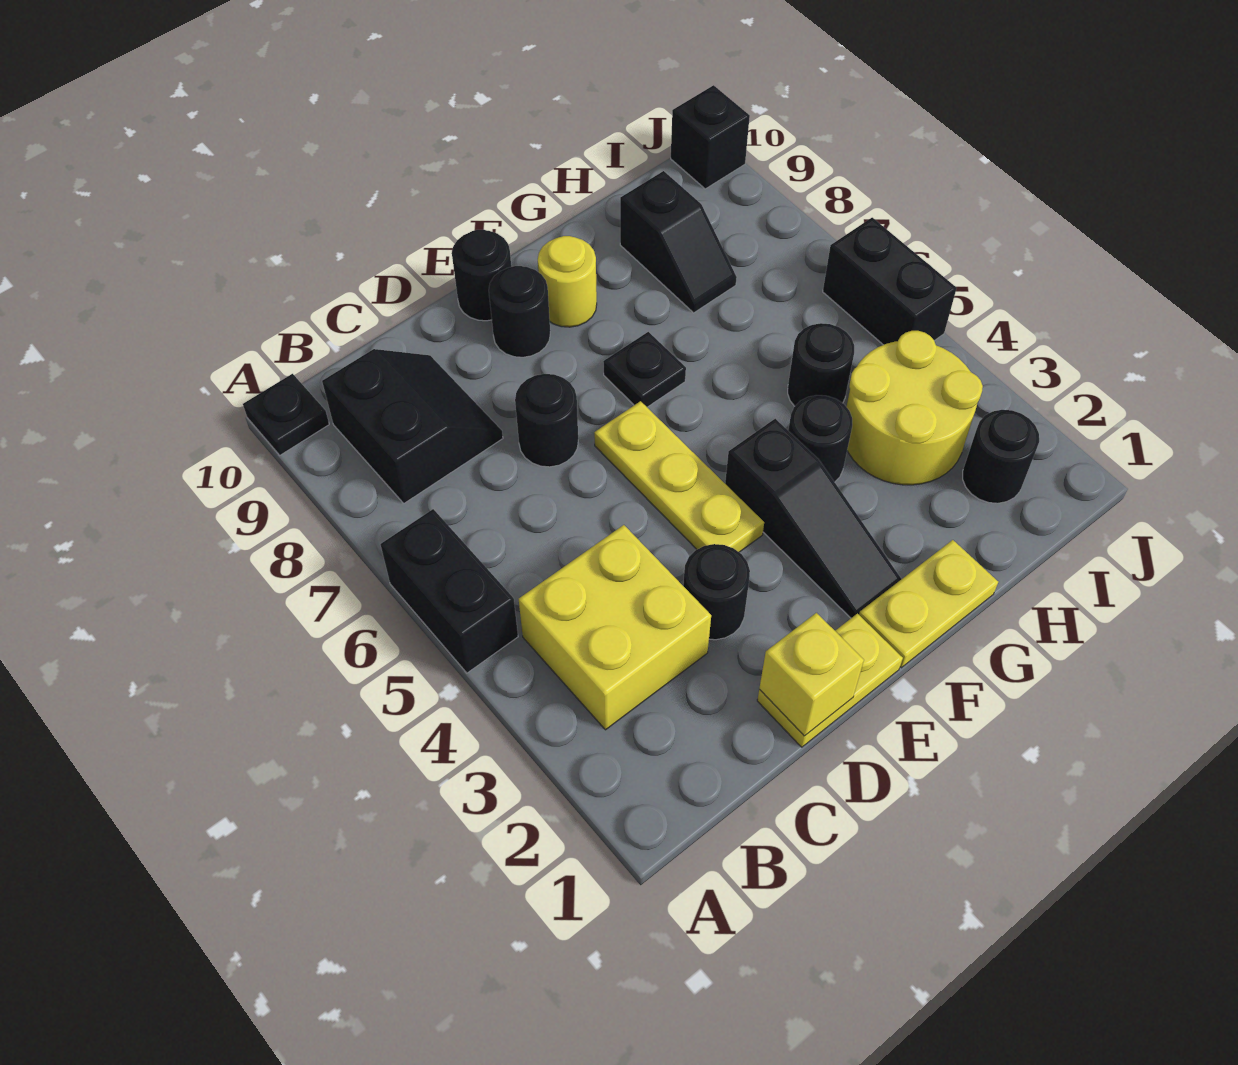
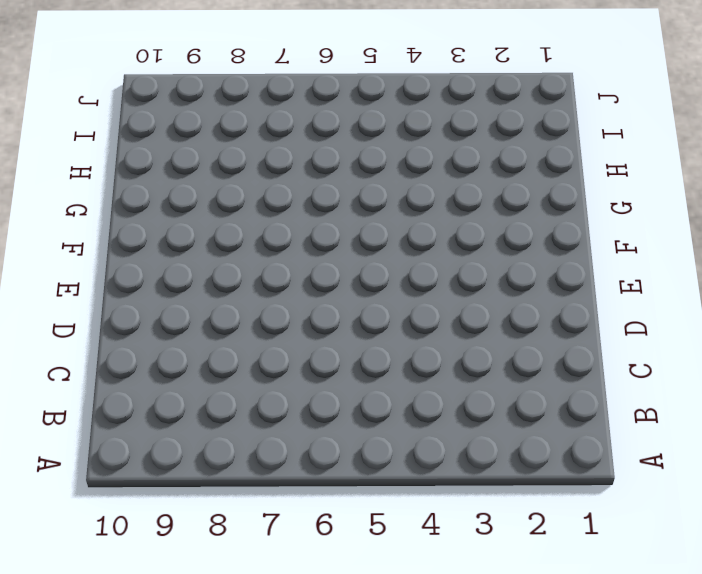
none -> black brick A5:A6 level 1
none -> black plate A10 level 1
none -> yellow brick B3:C4 level 1

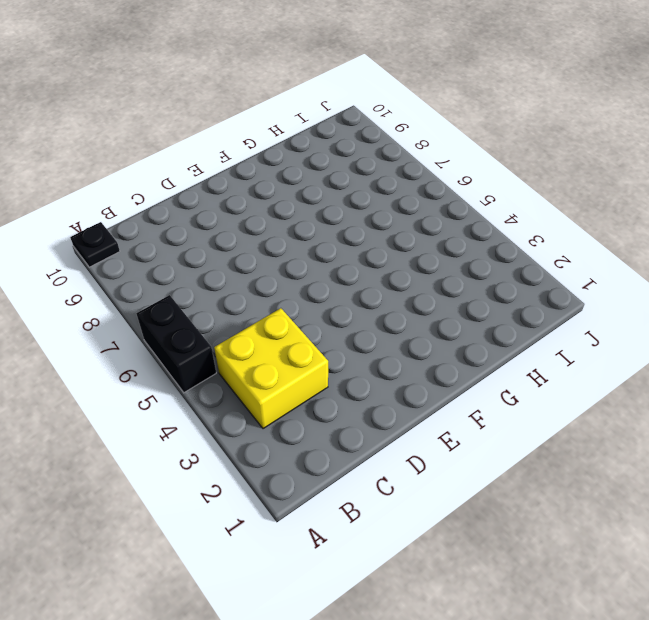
none -> black slope B8:C9 level 1 top B
none -> yellow plate D1:E1 level 1
none -> black round brick D3 level 1

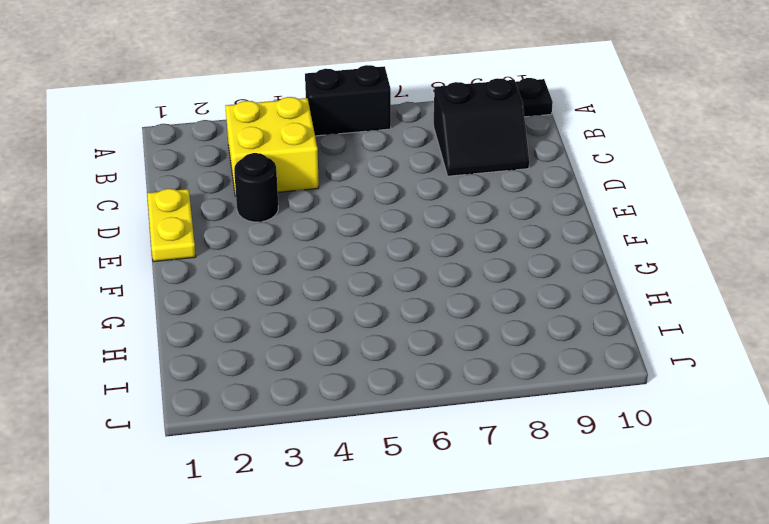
none -> black round brick D7 level 1
none -> yellow plate E4:E6 level 1
none -> black round brick E9 level 1

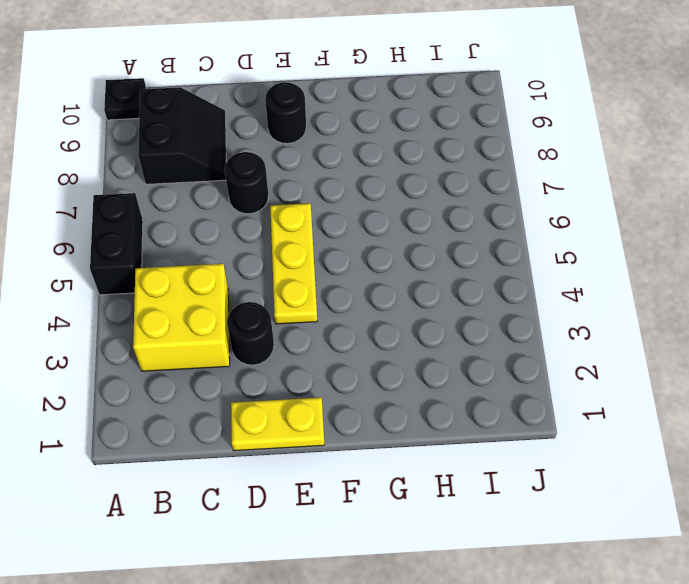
none -> black round brick E10 level 1
none -> yellow plate F1:G1 level 1
none -> black slope F2:F4 level 1 top 4

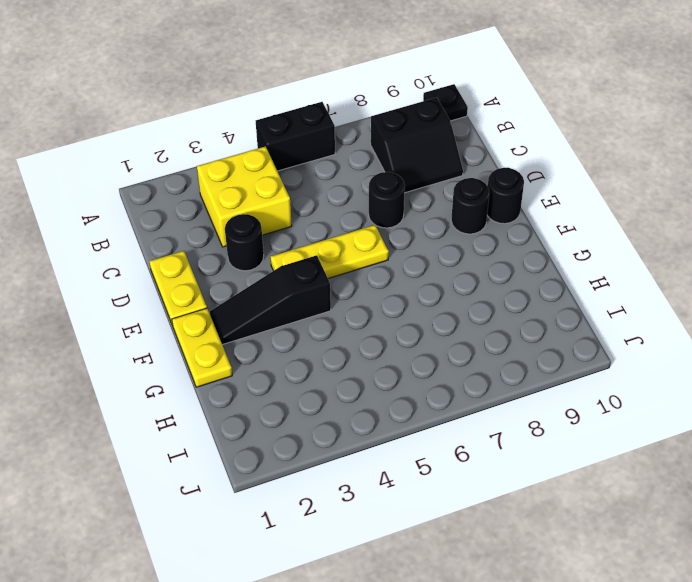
none -> black plate F7 level 1
none -> yellow round brick F9 level 1
none -> black round brick G4 level 1

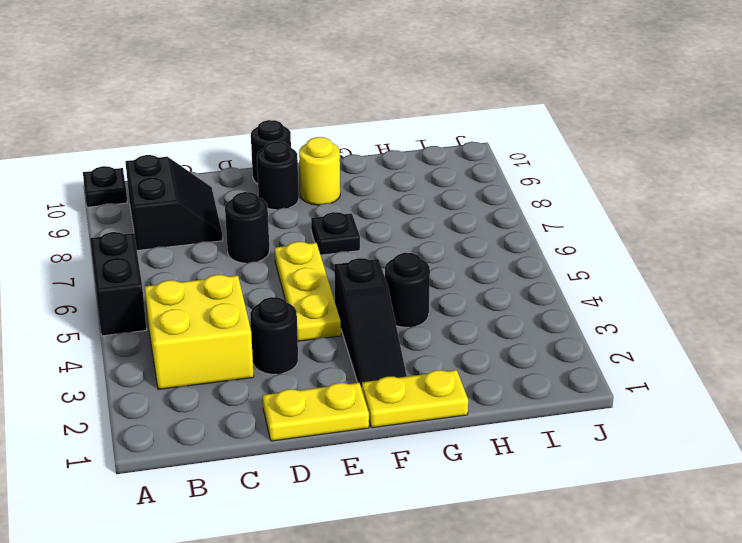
none -> yellow round brick H3:I4 level 1
none -> black round brick H5 level 1
none -> black slope H8:H9 level 1 top 9

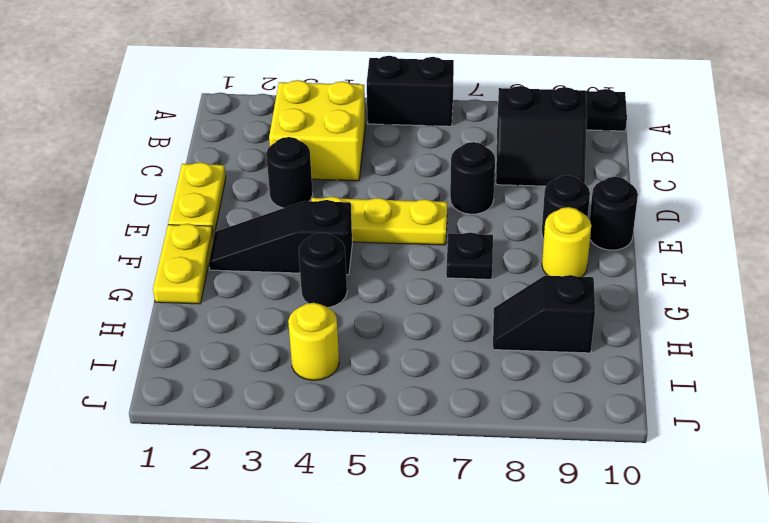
yellow round brick I4 level 1 -> yellow round brick H3:I4 level 1
none -> black round brick H5 level 1
none -> black round brick I2 level 1
none -> black brick J5:J6 level 1

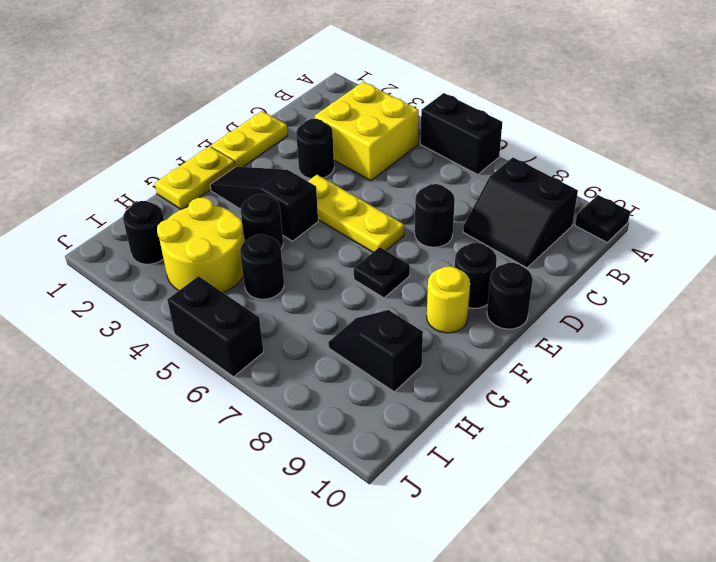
none -> black brick J10 level 1
none -> yellow brick D1 level 2

